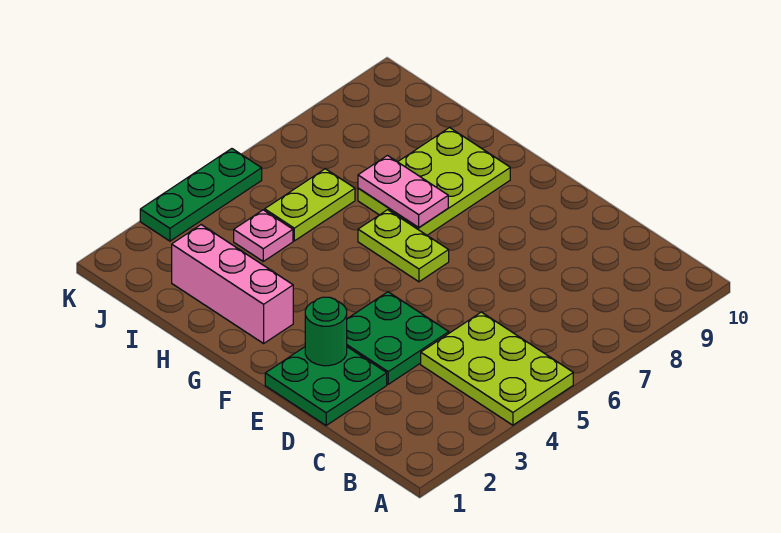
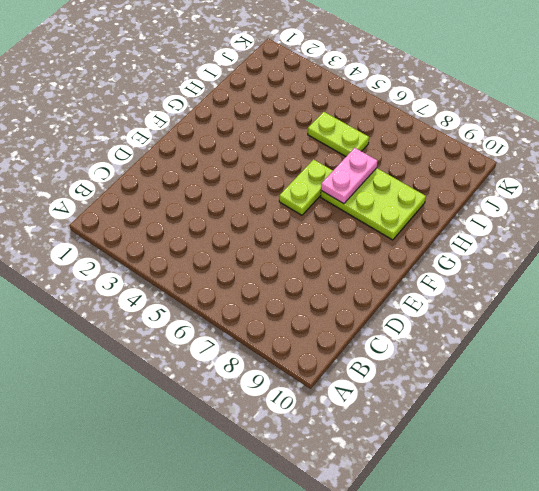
none -> lime plate A4:C5 level 1
none -> green plate D1:E2 level 1

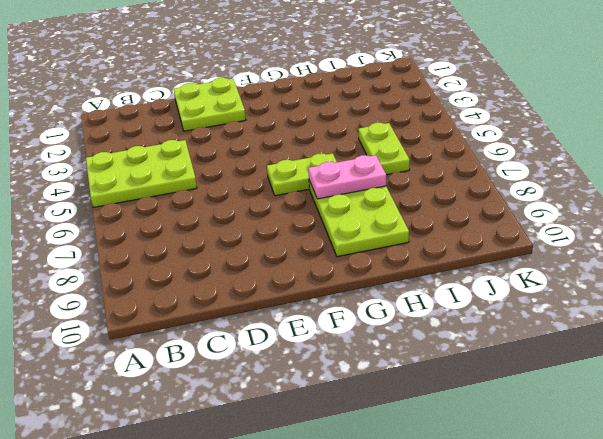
lime plate D1:E2 level 1 -> green plate D1:E2 level 1
none -> green plate D3:E4 level 1
none -> pink brick G2:I2 level 1

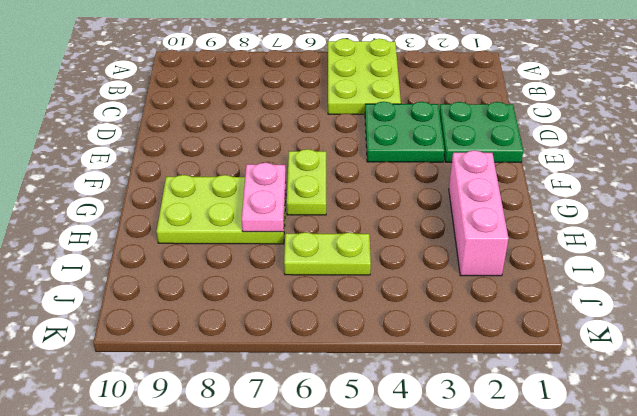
none -> pink plate I4 level 1
none -> green plate K3:K5 level 1

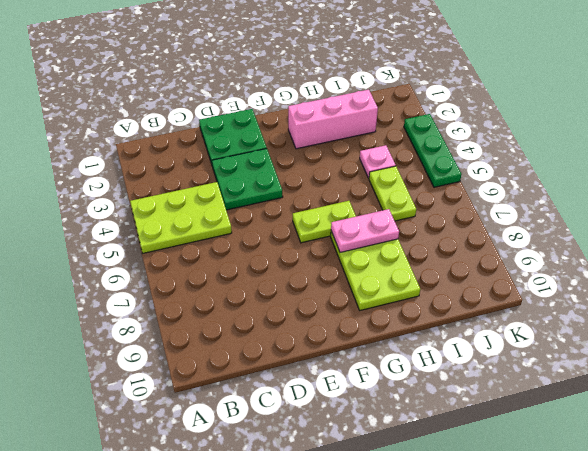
none -> green round brick E2 level 2

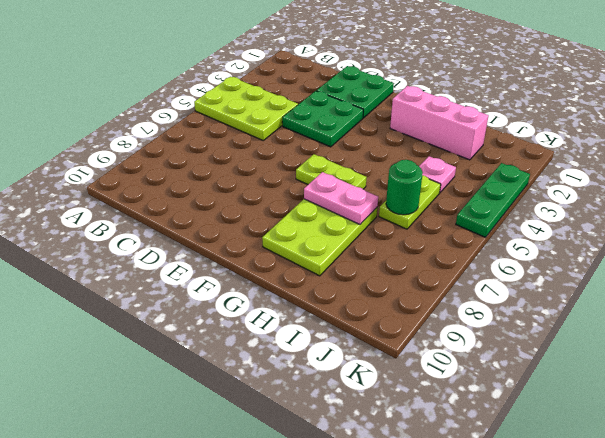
green round brick I6 level 2 -> green round brick E2 level 2

